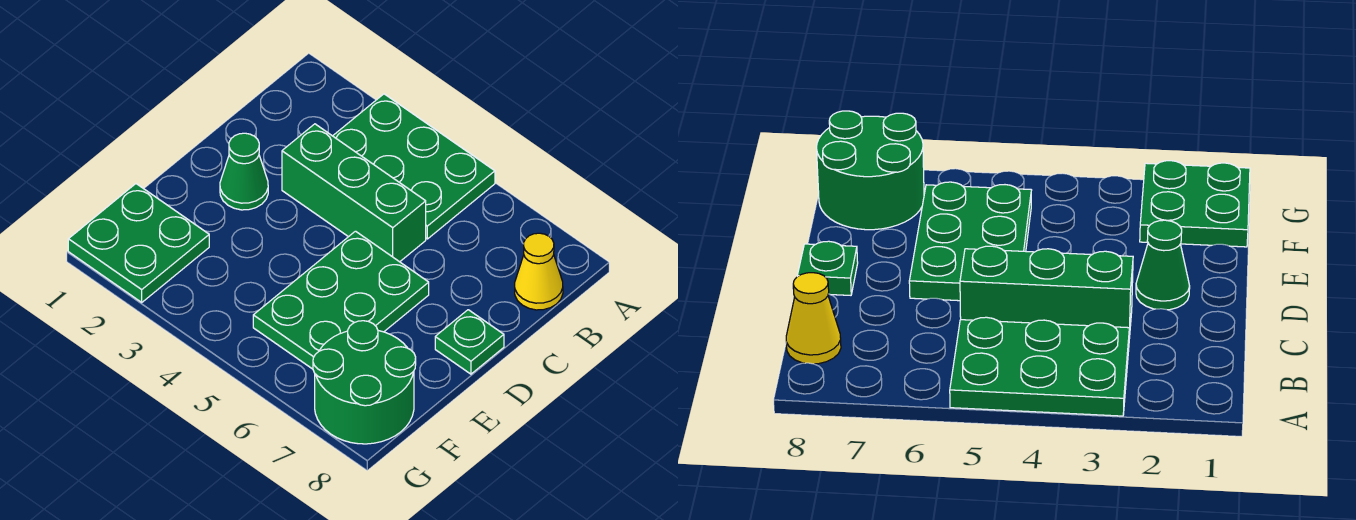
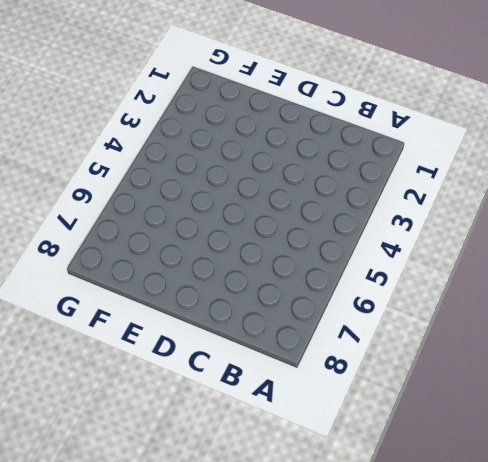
none -> green plate A3:B5 level 1
none -> yellow cone B8 level 1

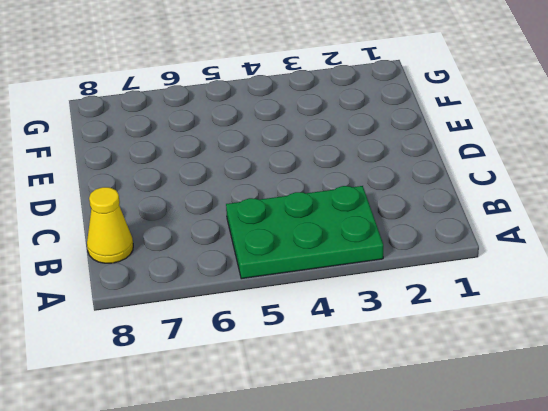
none -> green brick C3:C5 level 1
none -> green cone D2 level 1

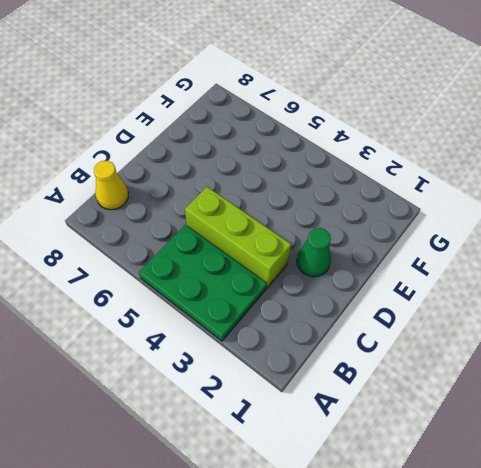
lime brick C3:C5 level 1 -> green brick C3:C5 level 1
none -> green plate D5:F6 level 1
none -> green plate D8 level 1

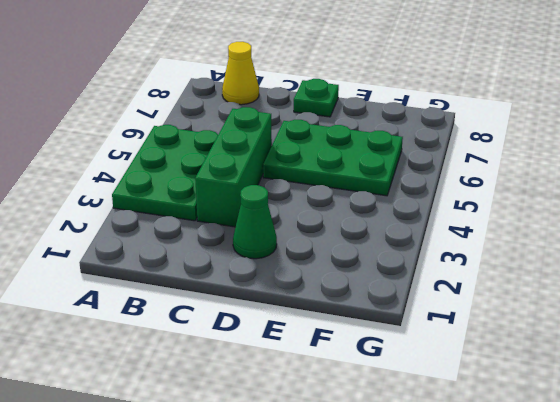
none -> green plate F1:G2 level 1
none -> green round brick F7:G8 level 1

